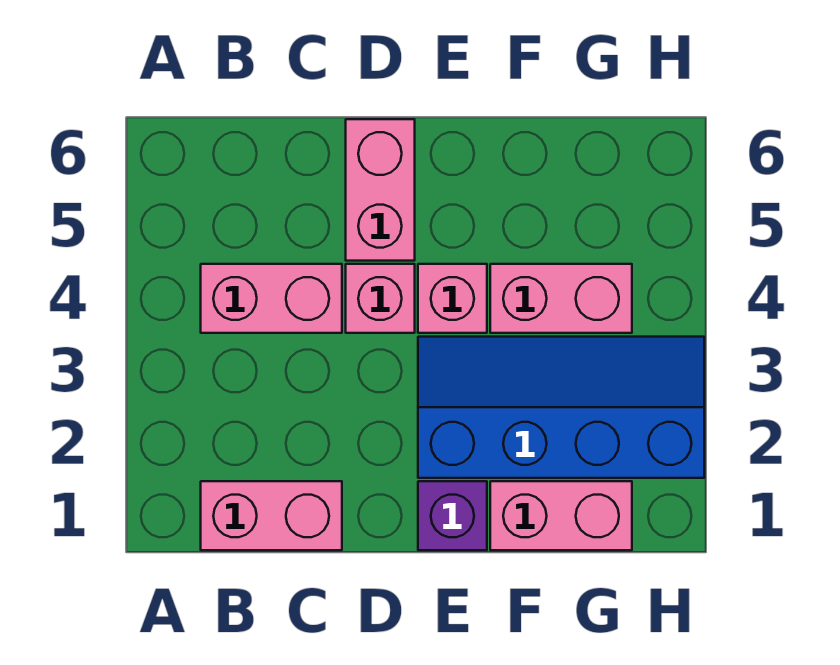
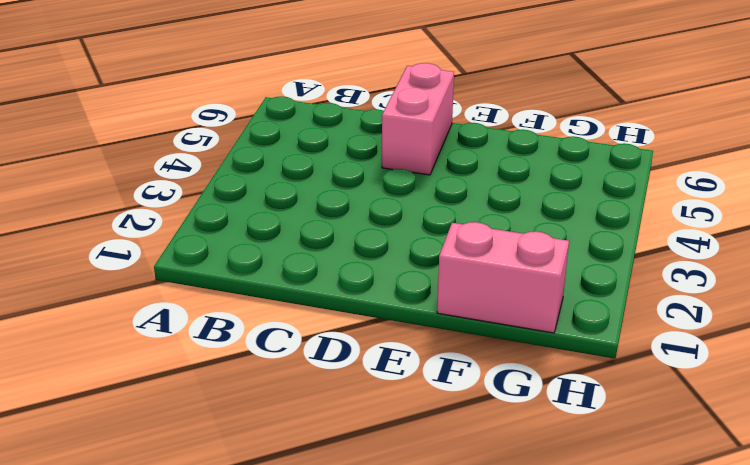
none -> pink brick B1:C1 level 1
none -> pink brick B4:C4 level 1

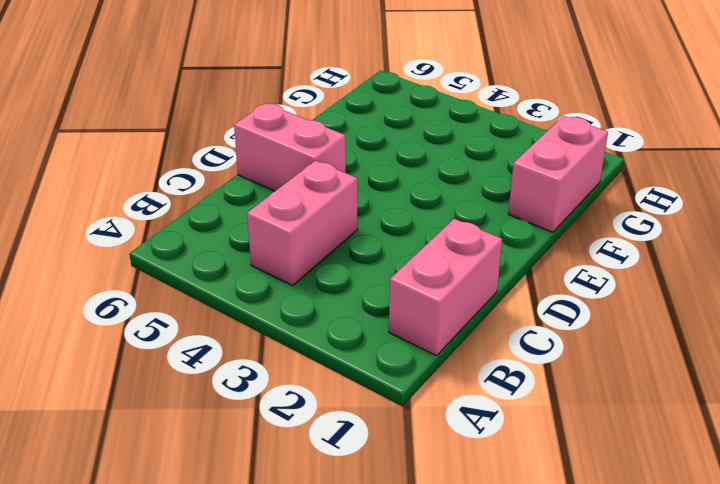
none -> pink brick D4 level 1
none -> purple brick E1 level 1

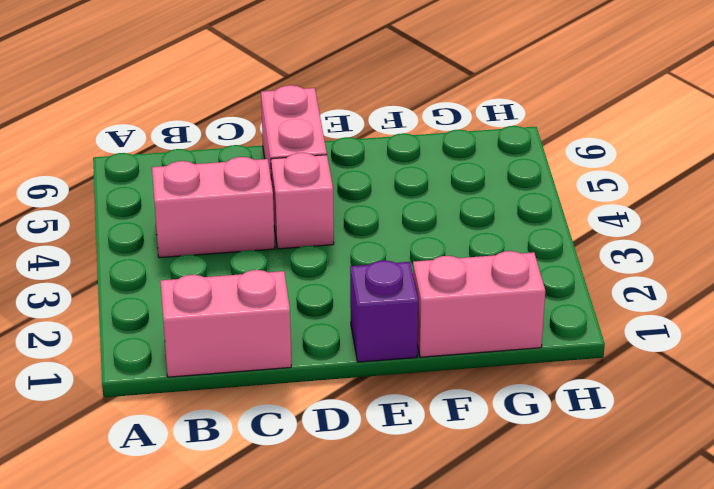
none -> blue slope E2:H3 level 1 top 2
none -> pink brick E4 level 1

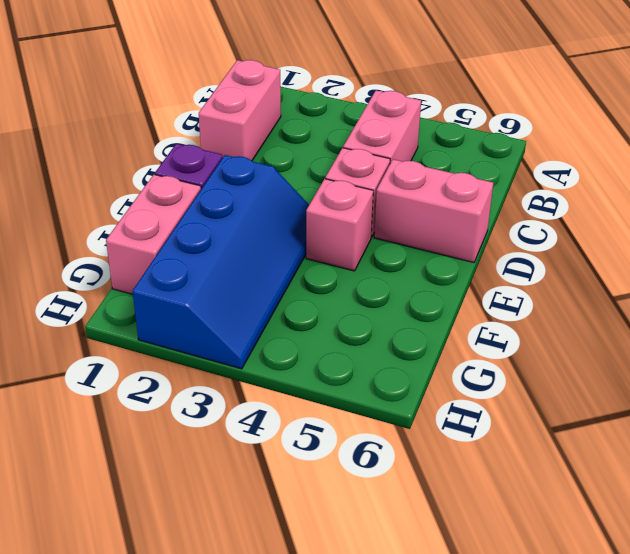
none -> pink brick F4:G4 level 1

